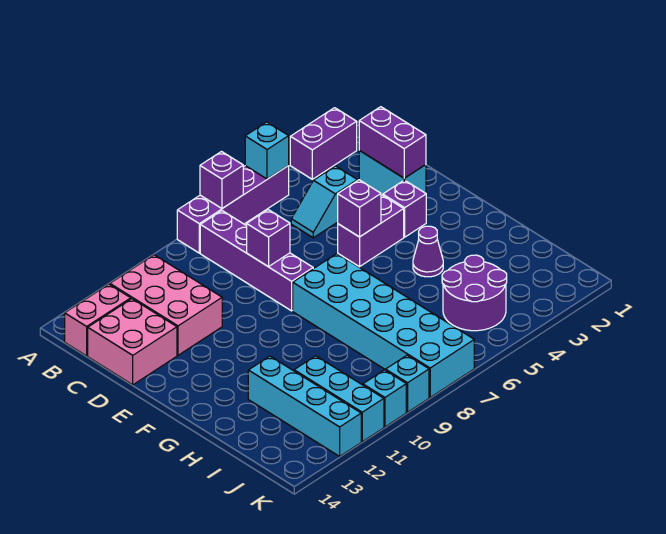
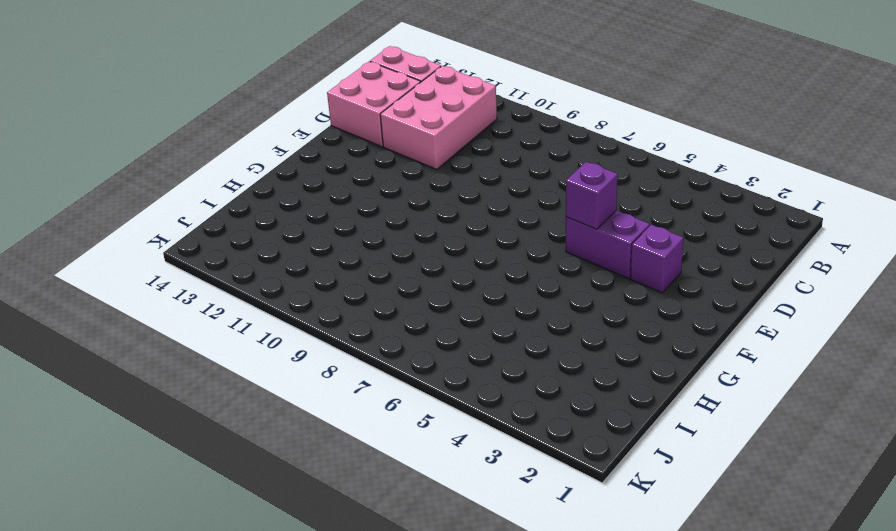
none -> purple brick A2:A3 level 1
none -> purple brick A5:A8 level 1
none -> purple brick B8:E8 level 1

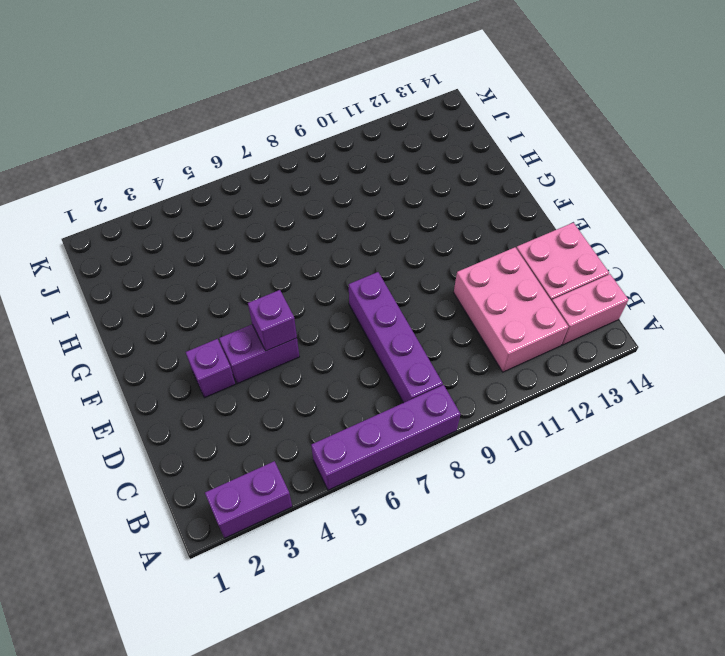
none -> cyan brick C2:D2 level 1
none -> cyan slope C4:C5 level 1 top 4
none -> cyan brick F7:K8 level 1

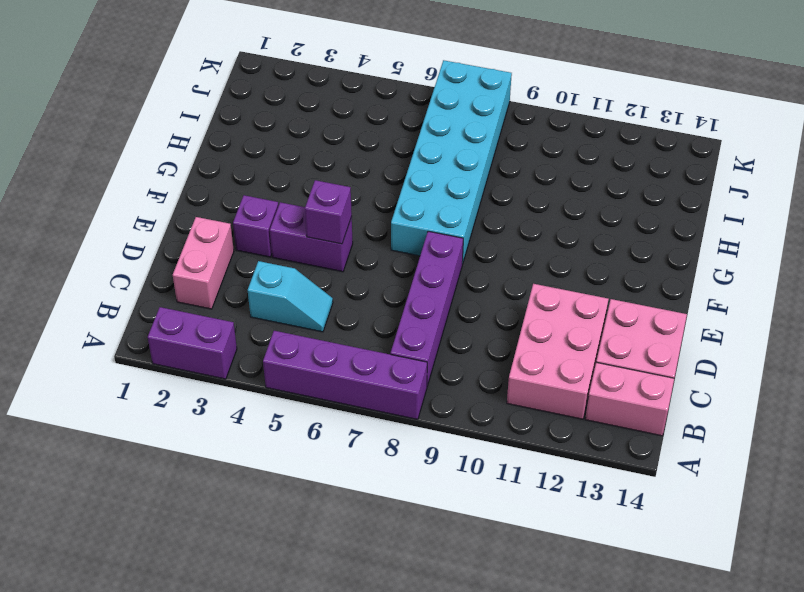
pink brick C2:D2 level 1 -> cyan brick C2:D2 level 1
none -> purple cone G4 level 1
none -> cyan brick H12:K12 level 1
none -> purple round brick I4:J5 level 1

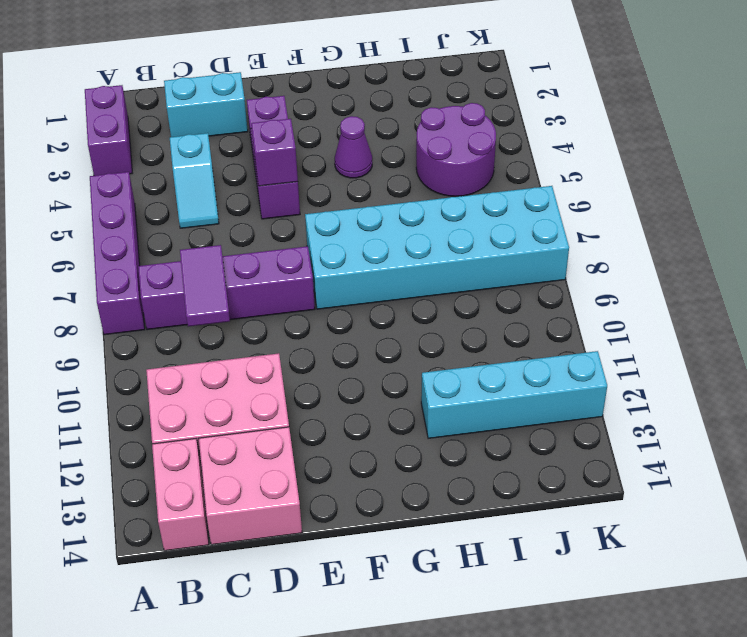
purple tile C8:C9 level 2 -> none
none -> cyan brick I11:K11 level 1
none -> cyan brick K9 level 1
none -> cyan brick K10 level 1

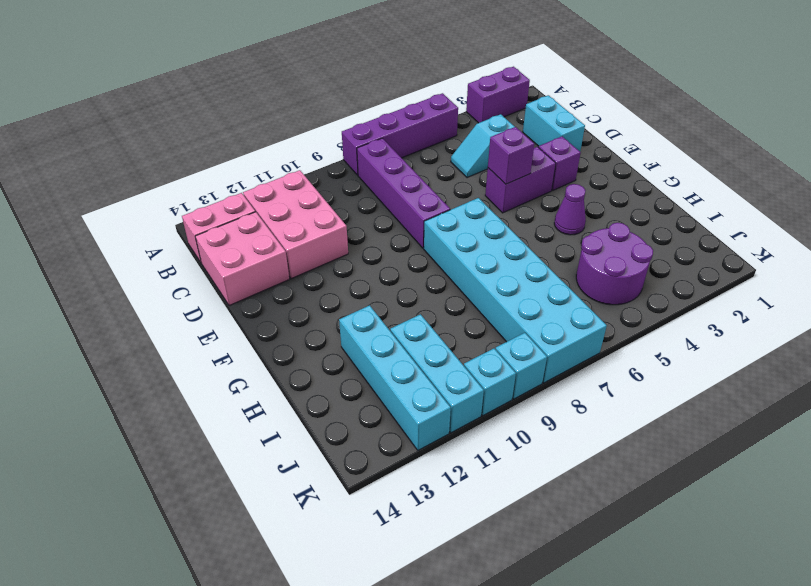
none -> cyan brick A5 level 2
none -> purple brick A7 level 2
none -> purple brick C2:D2 level 2

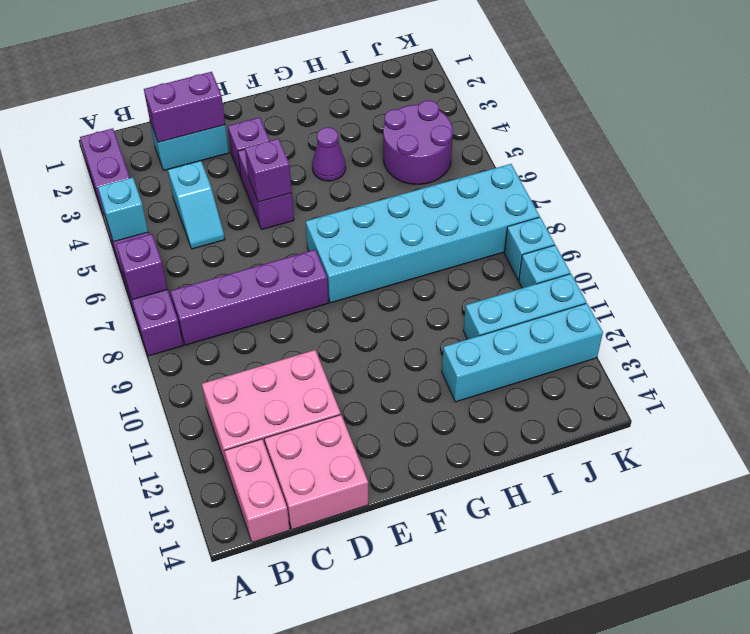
none -> purple brick D8 level 2

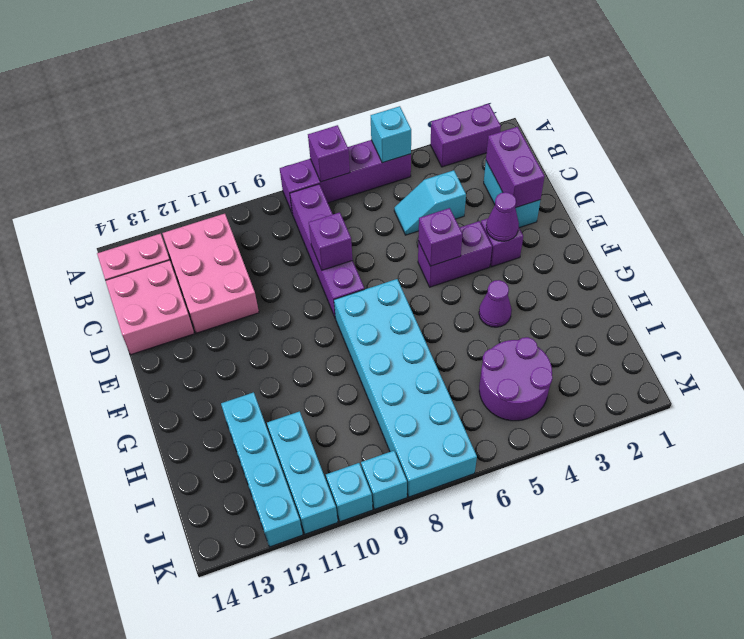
purple cone E3 level 2 -> none

